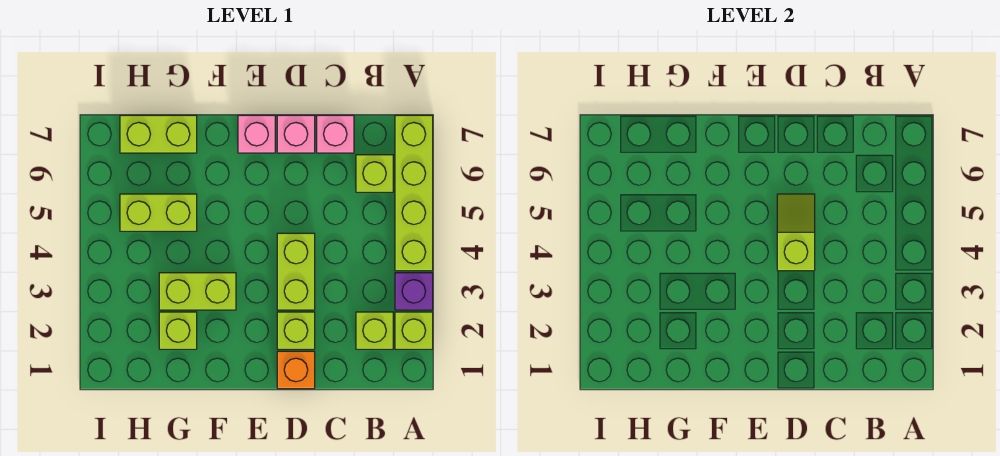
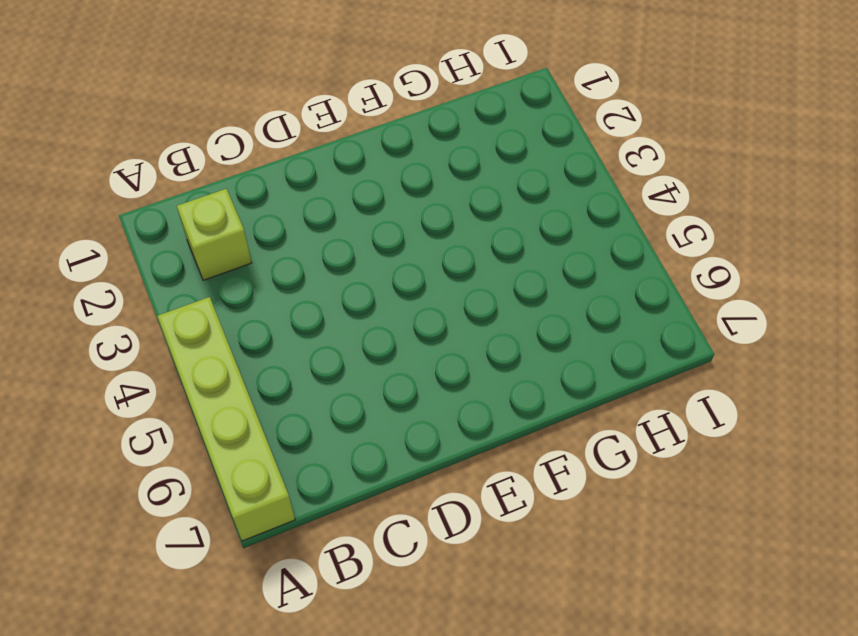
none -> lime brick A2 level 1
none -> purple brick A3 level 1
none -> lime brick B6 level 1

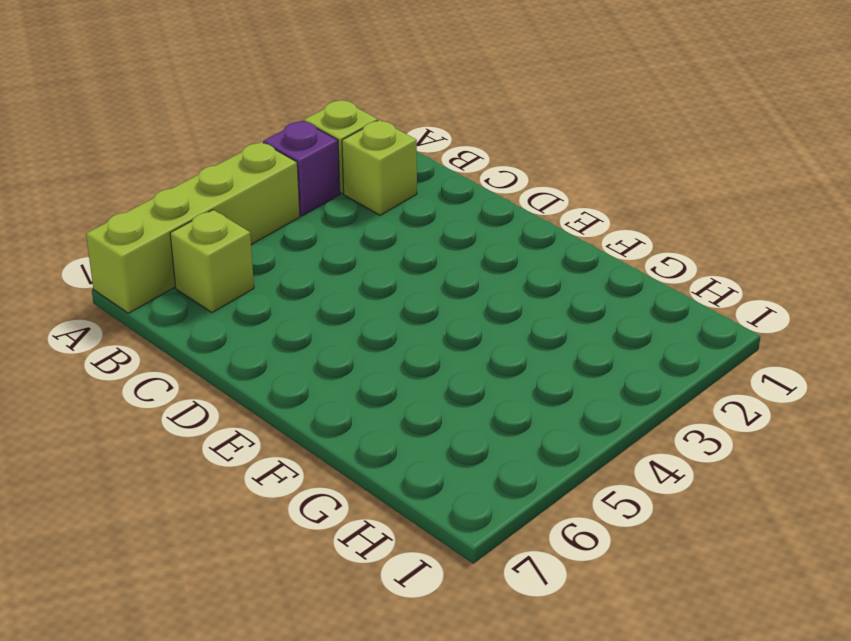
none -> pink brick C7 level 1
none -> orange brick D1 level 1
none -> lime brick D2 level 1

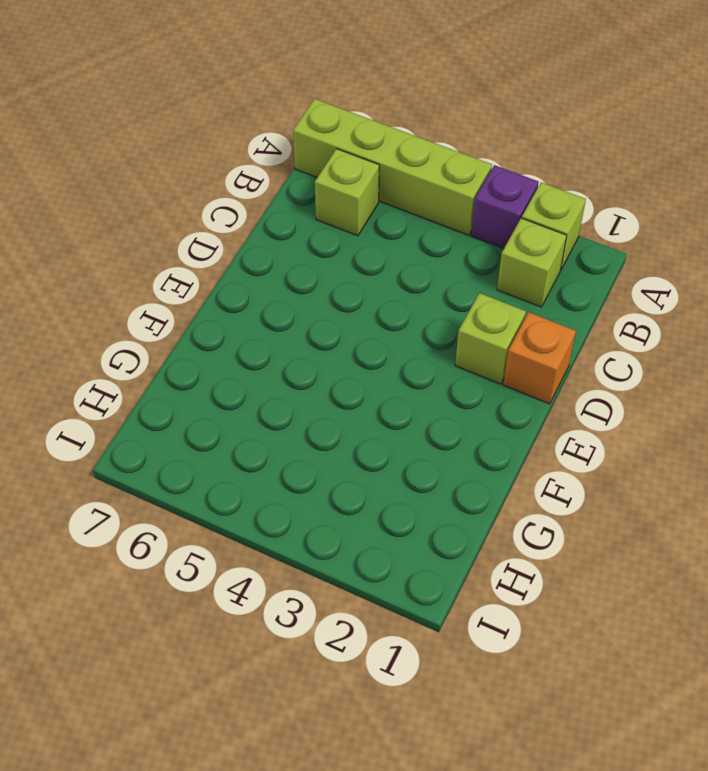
none -> pink brick C7 level 1
none -> lime brick D3:D4 level 1
none -> pink brick D7 level 1

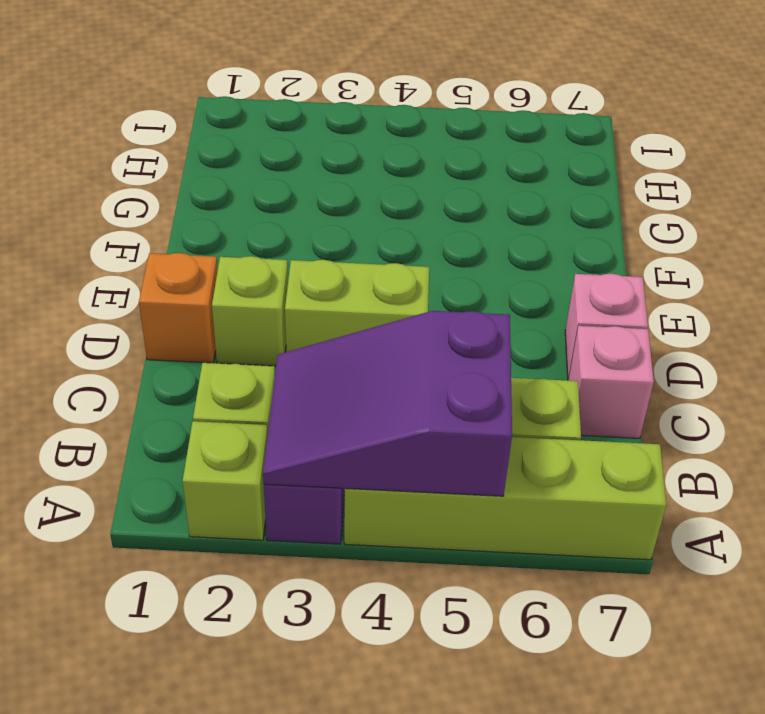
purple slope A3:B5 level 2 top 5 -> none
none -> pink brick E7 level 1
none -> lime brick F3:G3 level 1
none -> lime brick G2 level 1

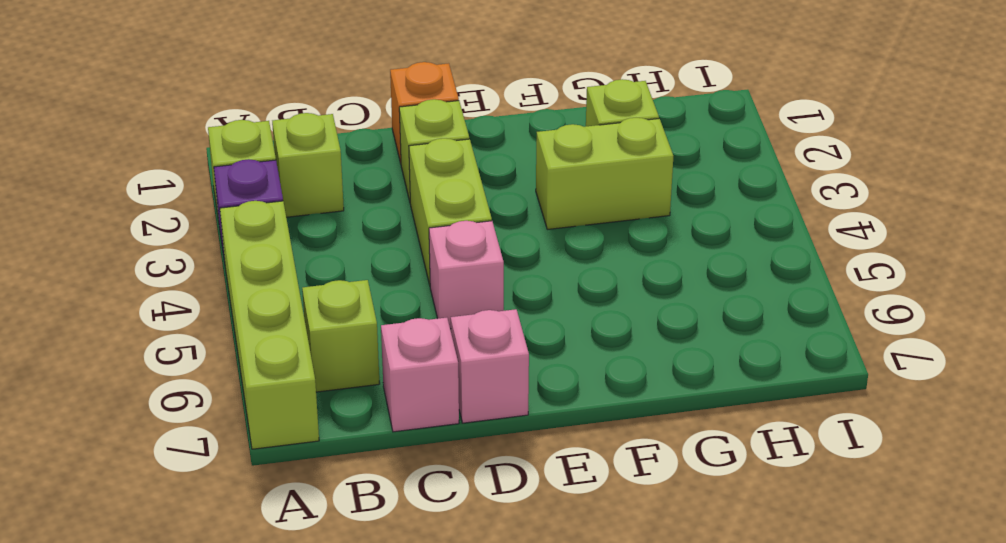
pink brick D5 level 1 -> pink brick E7 level 1
none -> lime brick G5:H5 level 1
none -> lime brick G7:H7 level 1
none -> lime slope D4:D5 level 2 top 4

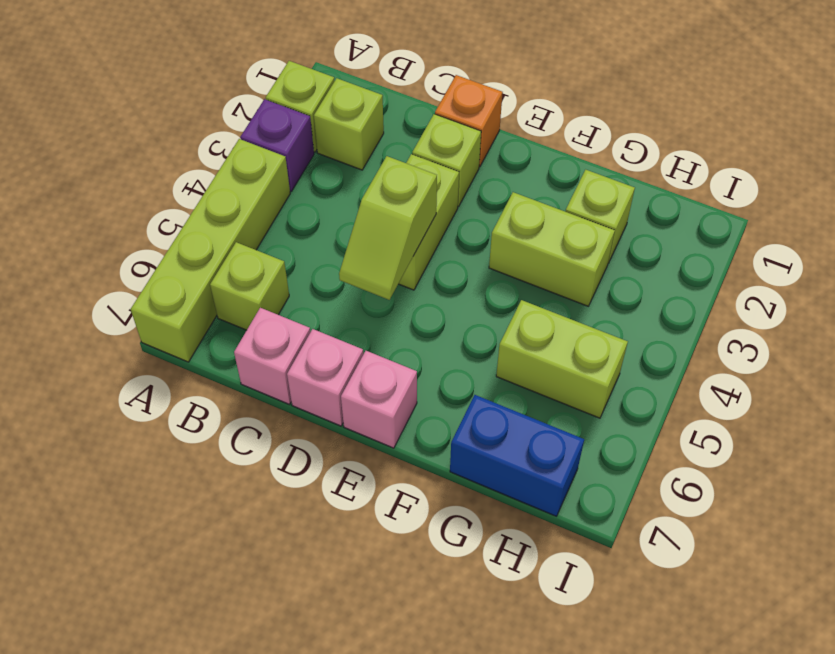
blue brick G7:H7 level 1 -> lime brick G7:H7 level 1

